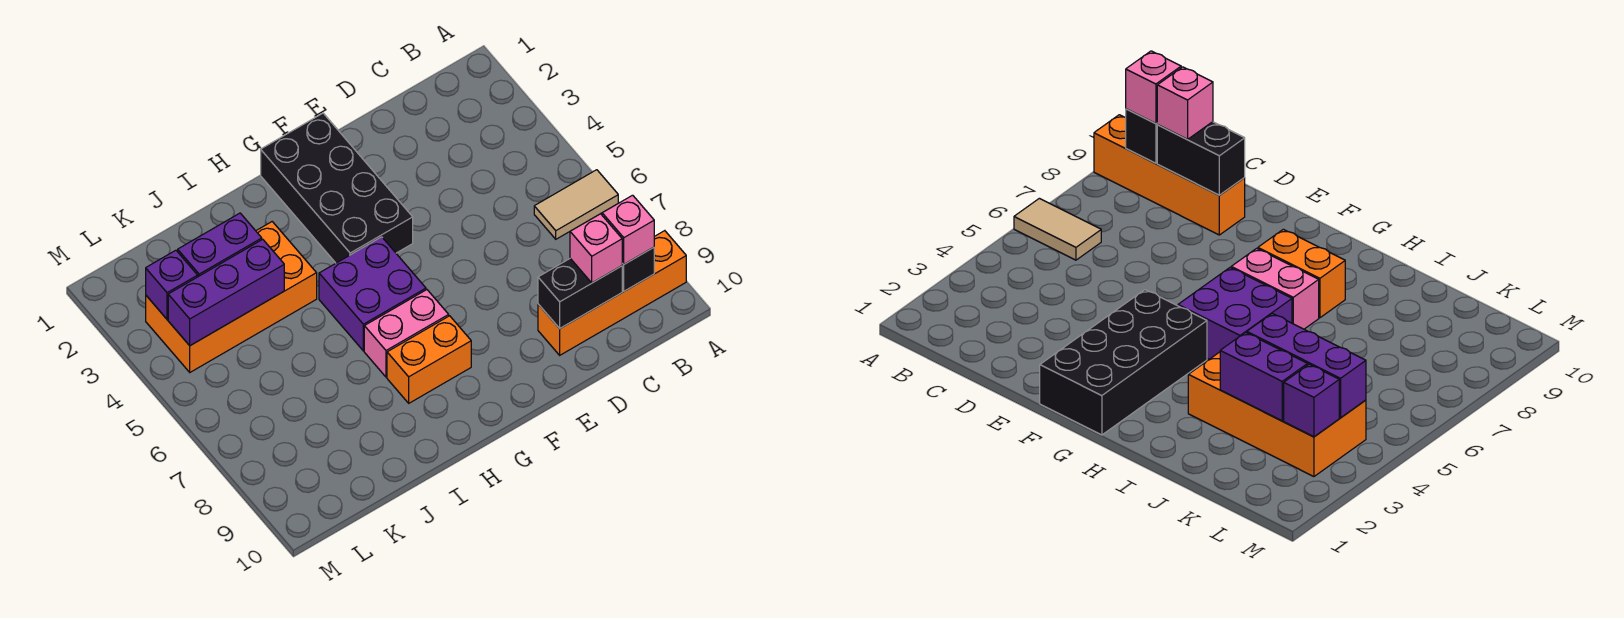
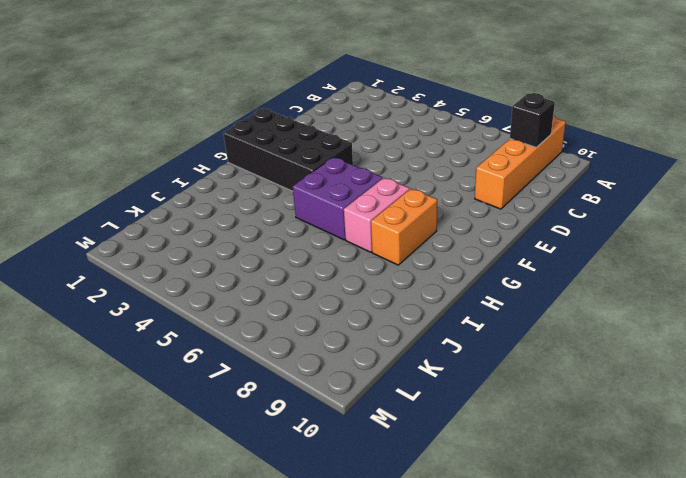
none -> tan tile A6:B6 level 1
none -> orange brick I3:L4 level 1
none -> black brick C9:D9 level 2

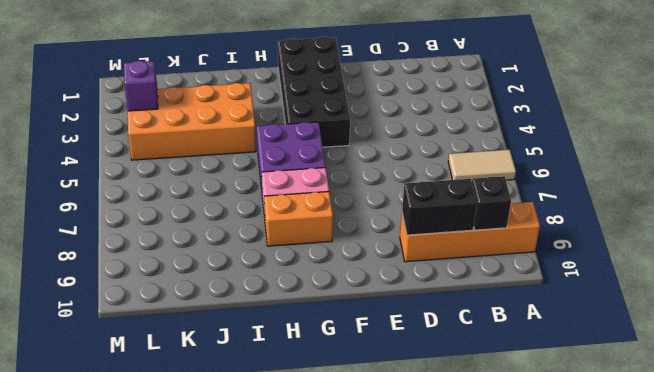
none -> purple brick J3:K3 level 2
none -> purple brick J4:L4 level 2
none -> pink brick B9 level 3

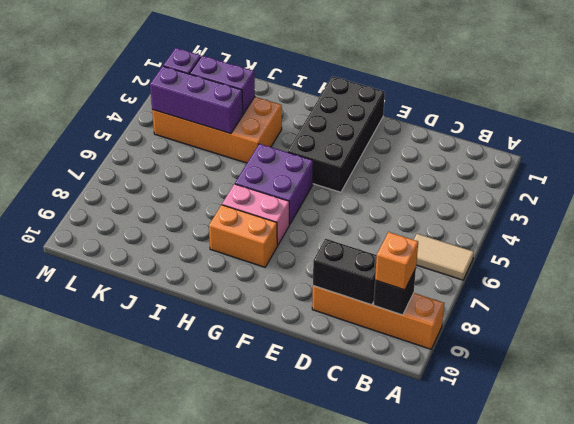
orange brick B9 level 3 -> pink brick B9 level 3
none -> pink brick C9 level 3

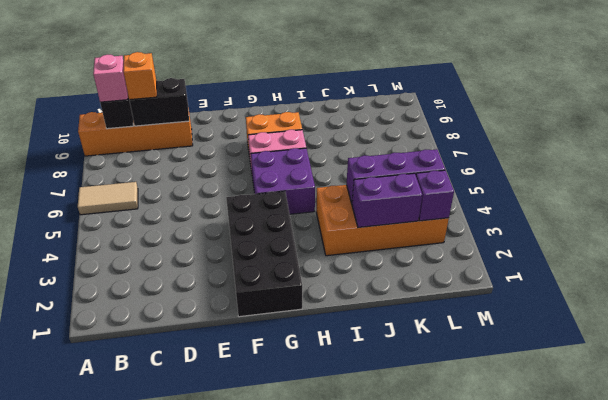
orange brick C9 level 3 -> pink brick C9 level 3

